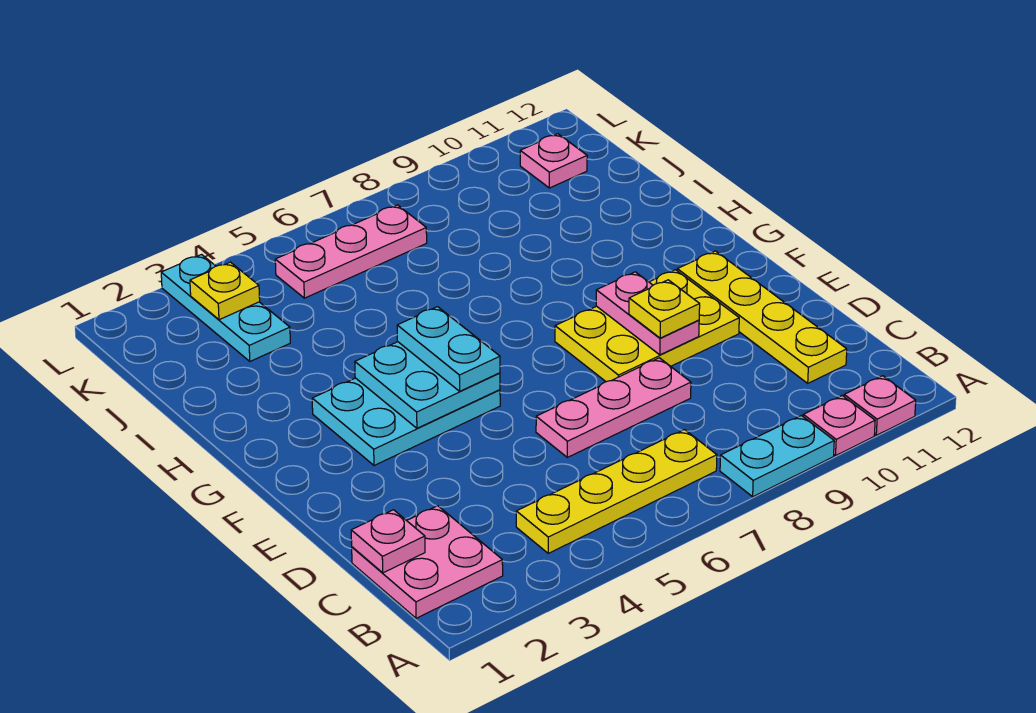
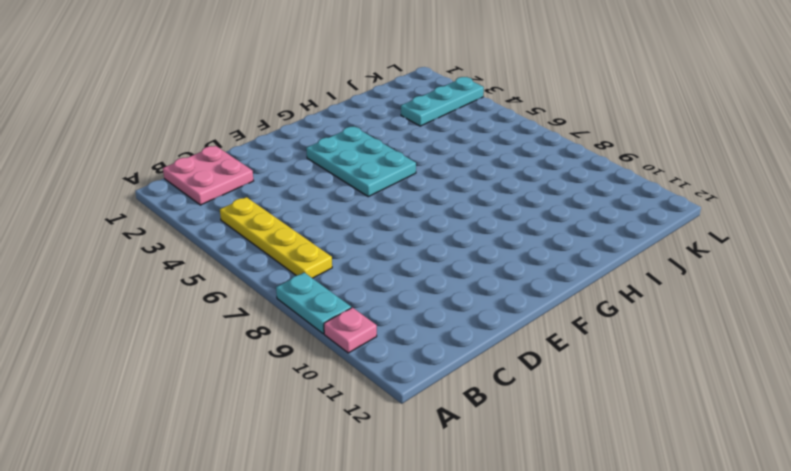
none -> pink plate A11 level 1
none -> yellow plate C11:F11 level 1
none -> pink plate D6:D8 level 1

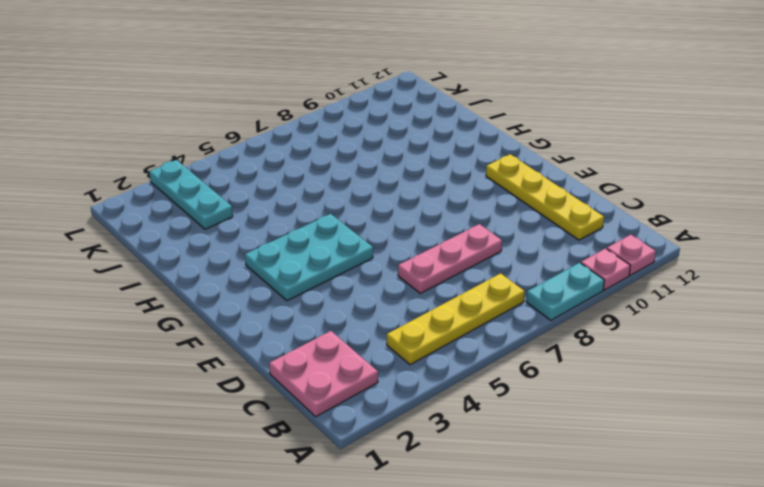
none -> yellow plate E8:F10 level 1
none -> pink plate K5:K7 level 1
none -> pink plate K11 level 1

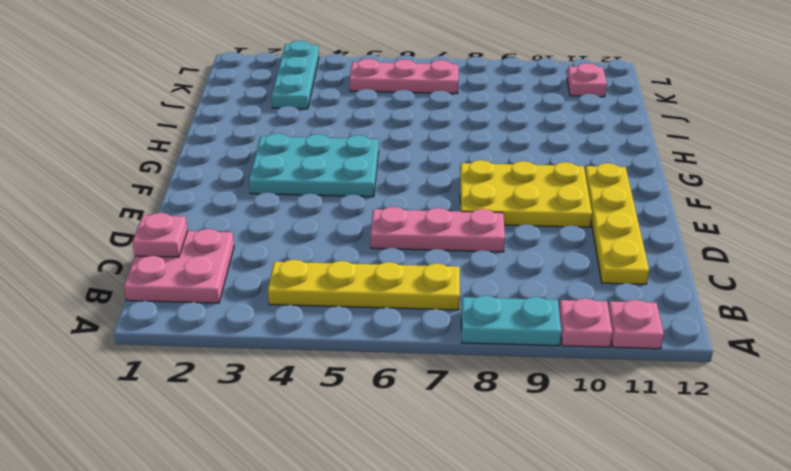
none -> pink plate E9:F9 level 2
none -> cyan plate F4:G5 level 2
none -> yellow plate K3 level 2

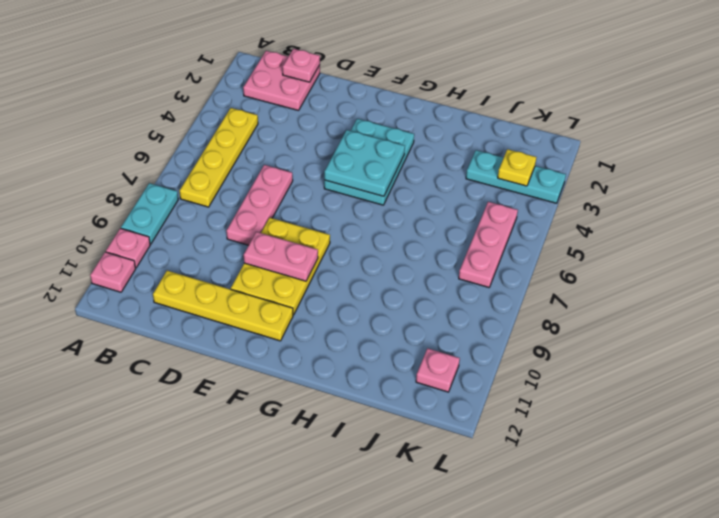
none -> yellow plate E9 level 3
none -> cyan plate F5:G5 level 3

